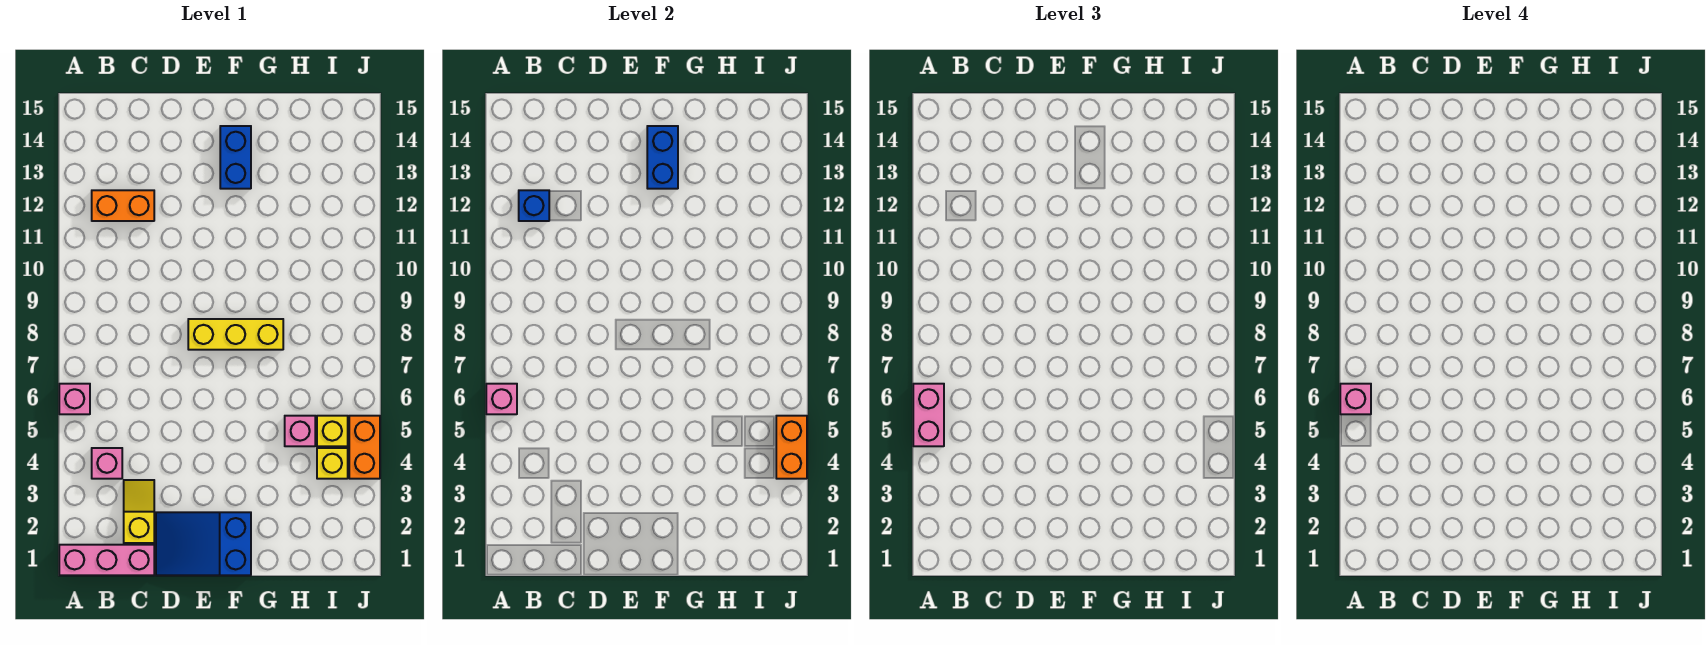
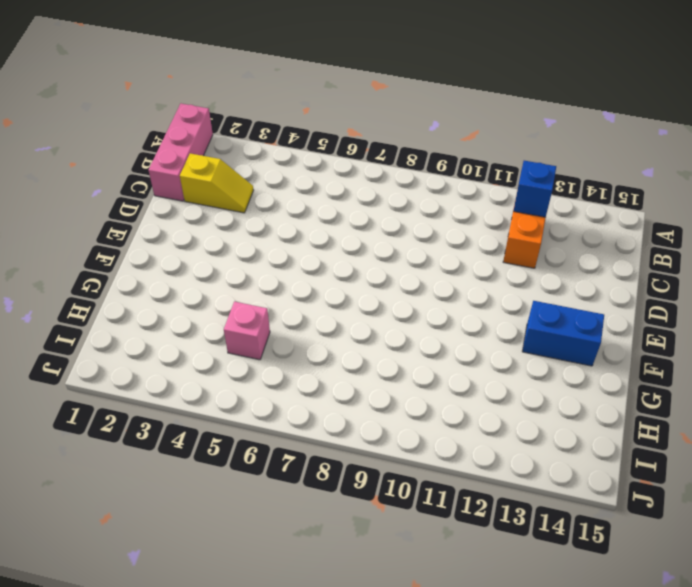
none -> pink brick A6 level 1
none -> pink brick B4 level 1
none -> blue slope D1:F2 level 1 top F

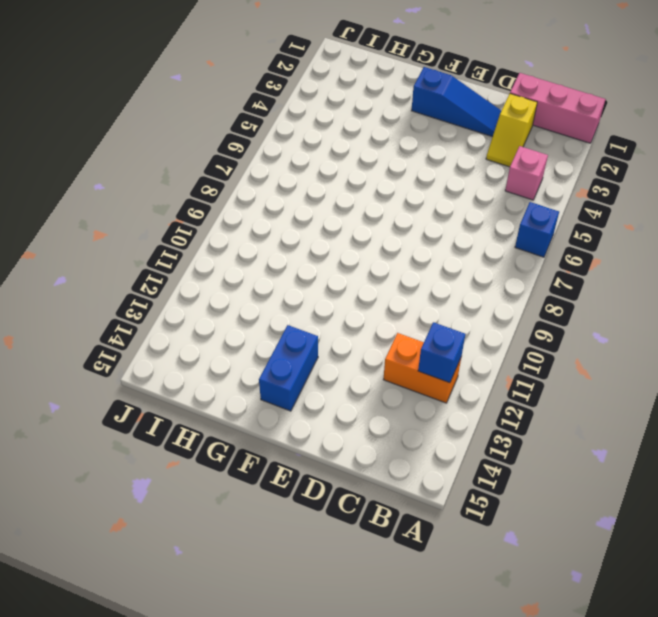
blue brick A6 level 1 -> pink brick A6 level 1
blue slope D2:F2 level 1 top F -> blue slope D1:F2 level 1 top F
none -> yellow brick E8:G8 level 1
none -> pink brick H5 level 1
none -> yellow brick I4 level 1

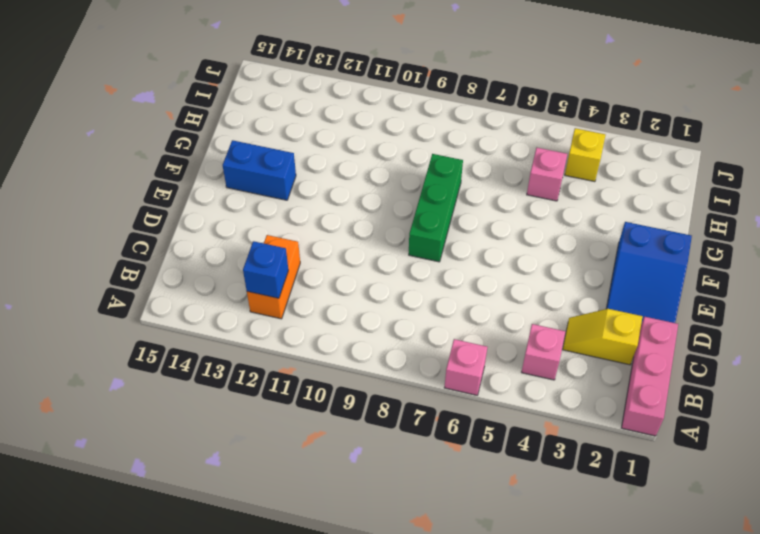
green brick E8:G8 level 1 -> yellow brick E8:G8 level 1
none -> yellow brick I5 level 1
none -> orange brick J4:J5 level 1
none -> pink brick A6 level 2

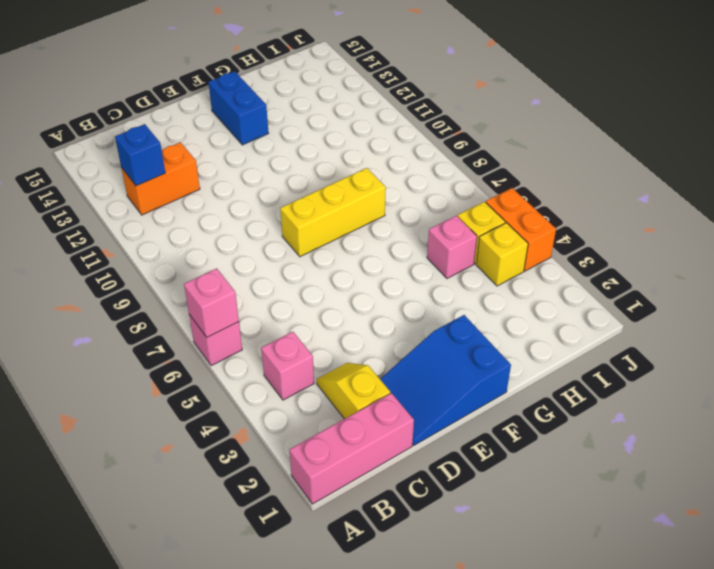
none -> blue brick F13:F14 level 2
none -> orange brick J4:J5 level 2
none -> pink brick A5:A6 level 3

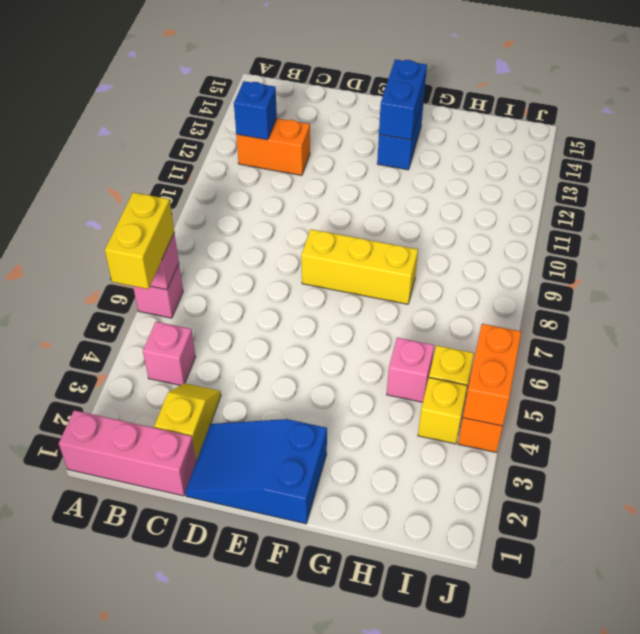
yellow brick A5:A6 level 3 -> pink brick A5:A6 level 3
none -> pink brick A6 level 4

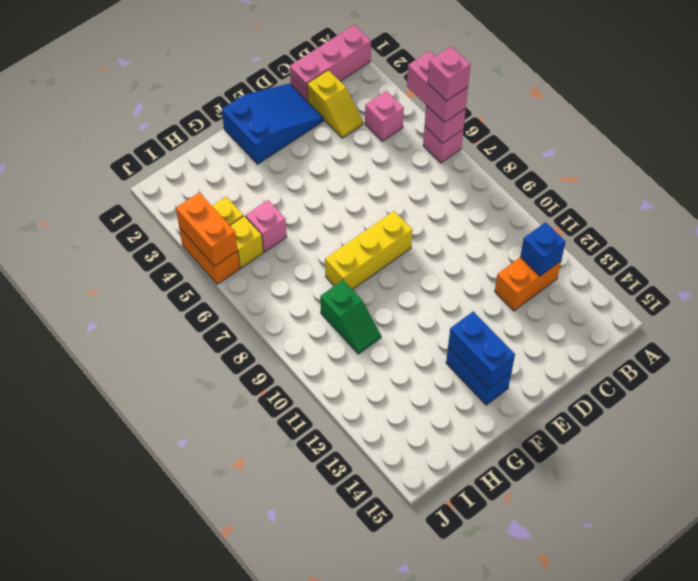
green slope H9:H10 level 1 top 9 -> none

